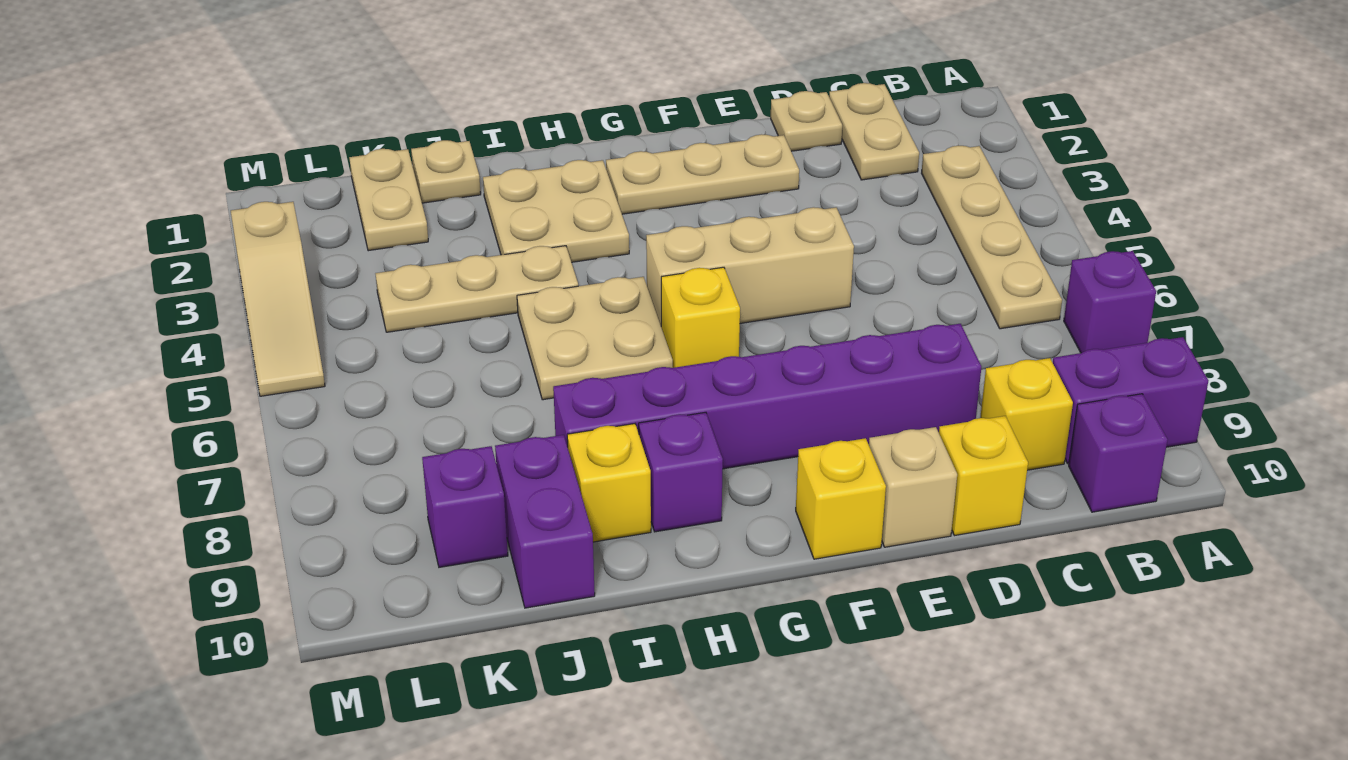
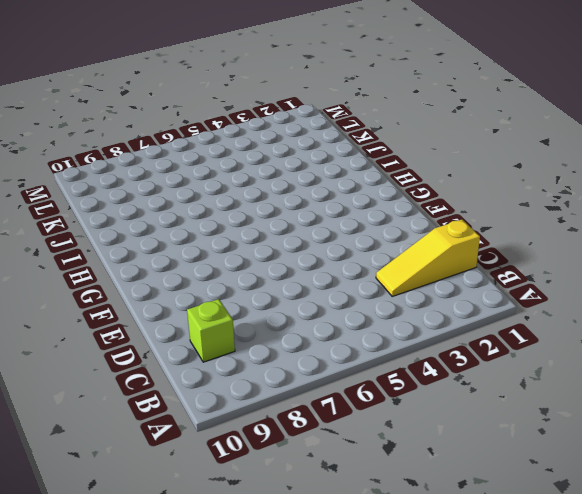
yellow slope C1:C3 level 1 top 1 -> tan plate C1:C2 level 1
lime brick C9 level 1 -> yellow brick C9 level 1
none -> purple brick A7 level 1
none -> purple brick A9:B9 level 1
none -> tan plate B3:B6 level 1

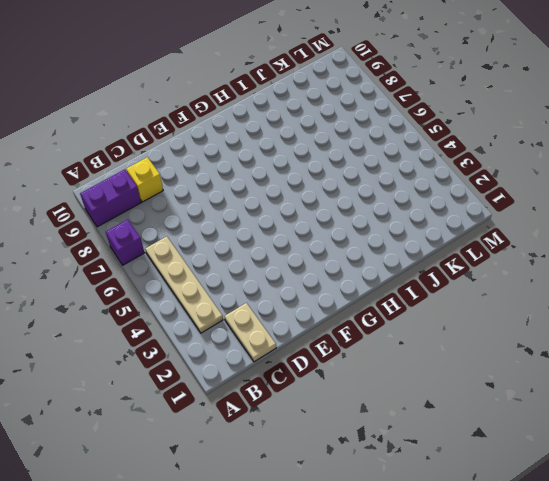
none -> purple brick B10 level 1
none -> tan plate D1 level 1
none -> purple brick D8:I8 level 1

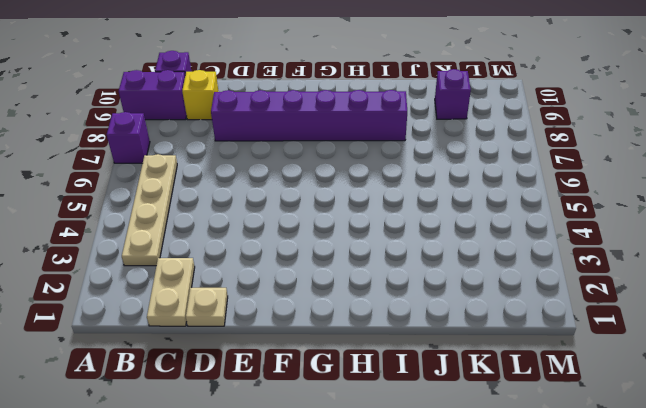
none -> yellow brick D10 level 1
none -> tan plate E2:G2 level 1
none -> tan brick E5:G5 level 1

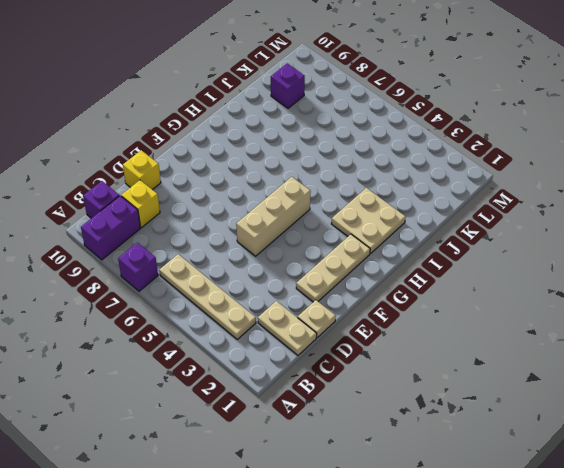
none -> purple brick D8:I8 level 1
none -> tan brick E10 level 1
none -> yellow brick F10 level 1

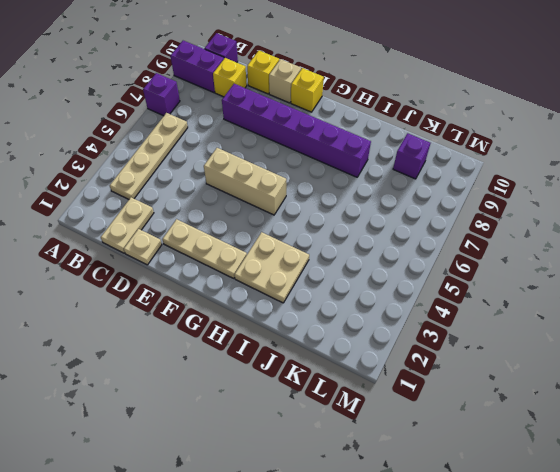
none -> yellow brick G6 level 1
none -> tan plate H5:I6 level 1
none -> purple brick H9 level 1

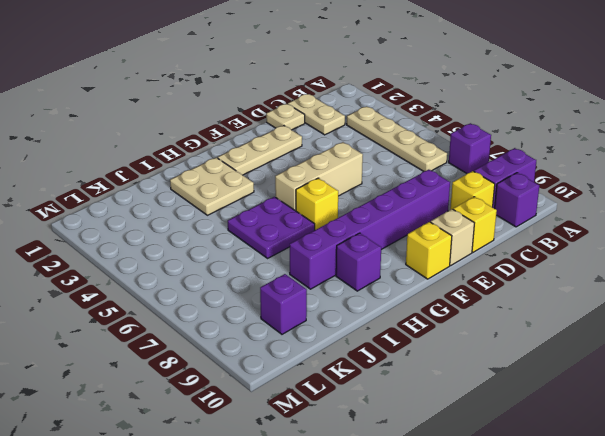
purple plate H5:I6 level 1 -> tan plate H5:I6 level 1
none -> tan plate I4:K4 level 1
none -> yellow brick I9 level 1
none -> tan plate J1 level 1

